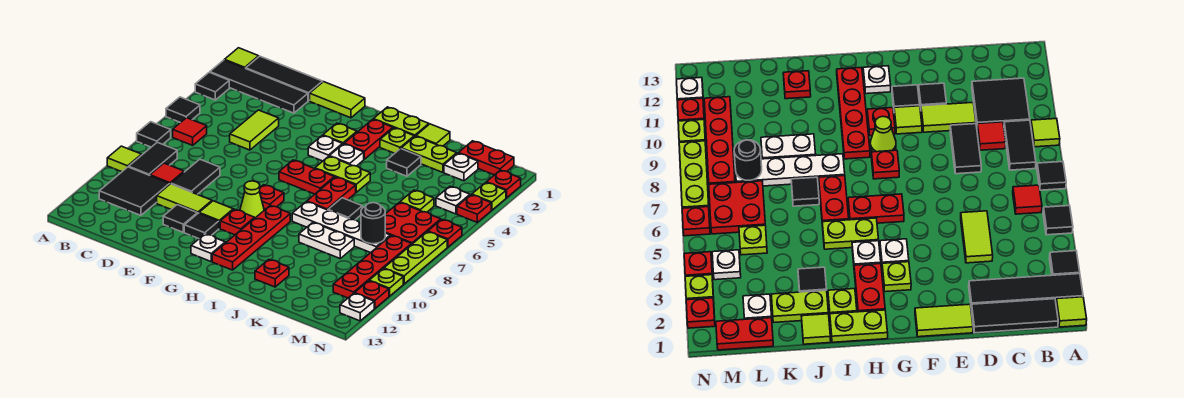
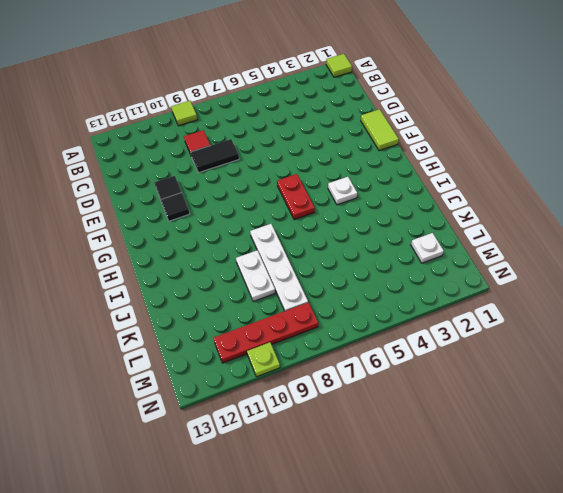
none -> black tile A2:D2 level 1
none -> black tile A3 level 1
none -> black tile A5 level 1
none -> black tile A7 level 1

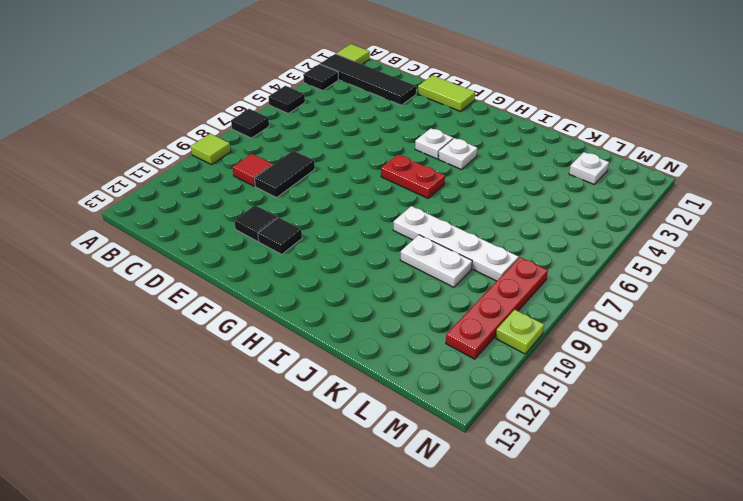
none -> black tile B1:D1 level 1
none -> red tile B6 level 1
none -> black tile B8:B9 level 1
none -> black tile B10:C11 level 1

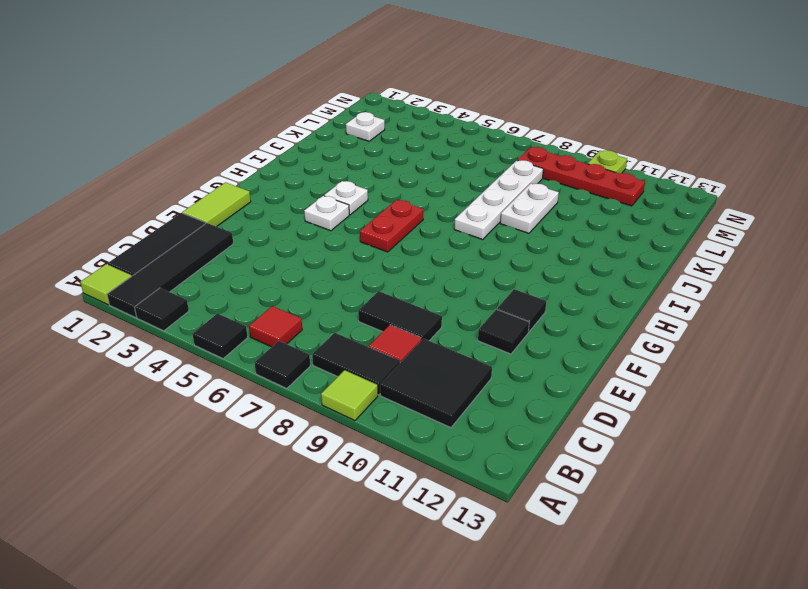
none -> lime tile D4:D5 level 1
none -> lime tile D10:E10 level 1
none -> lime tile F10 level 1
none -> lime plate G3 level 1

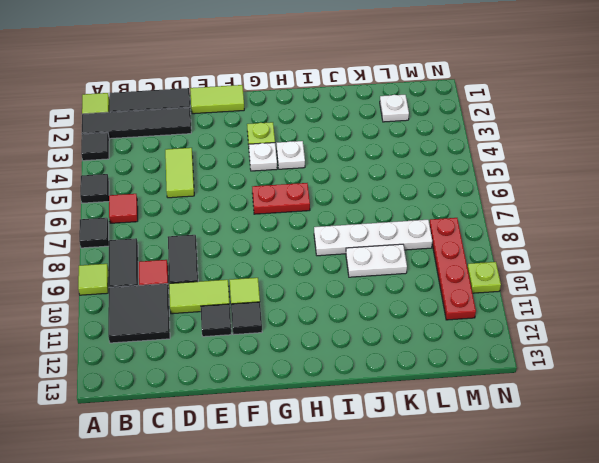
none -> red plate G8 level 1
none -> lime cone G9 level 1
none -> red plate G10 level 1
none -> white plate G12 level 1

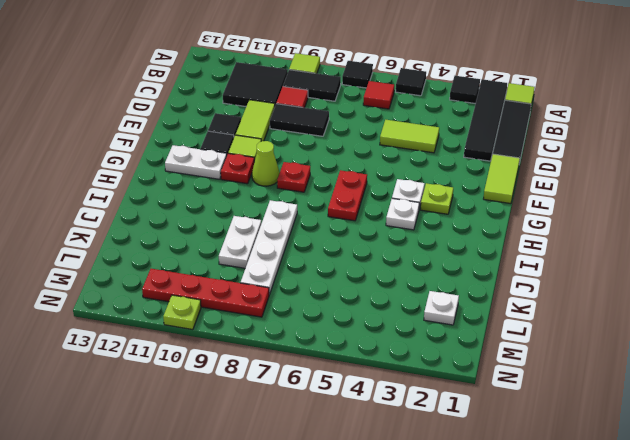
white plate G11:G12 level 1 -> white plate G12 level 1
none -> lime plate H1:I1 level 1
none -> red plate H2:H3 level 1
none -> lime plate H5:I5 level 1
none -> red plate H9:H12 level 1

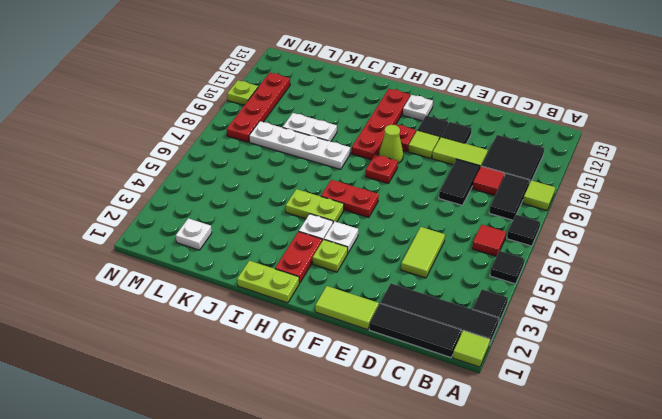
none -> lime plate I2 level 1
none -> red plate I6:I7 level 1
none -> lime tile J1 level 1
none -> lime plate J2:K2 level 1

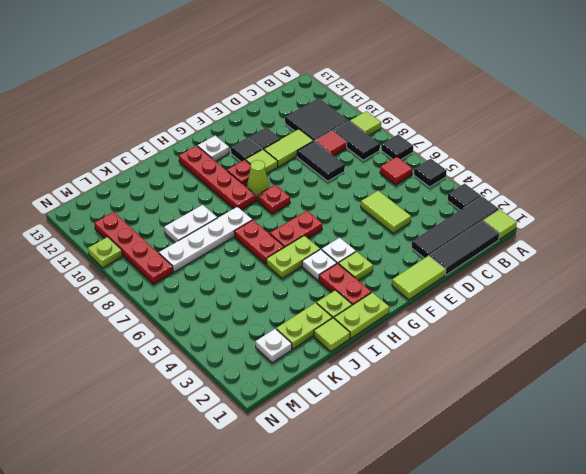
none -> black tile J3 level 1
none -> black tile J7 level 1
none -> red plate J12 level 1
none -> red plate L1:M1 level 1

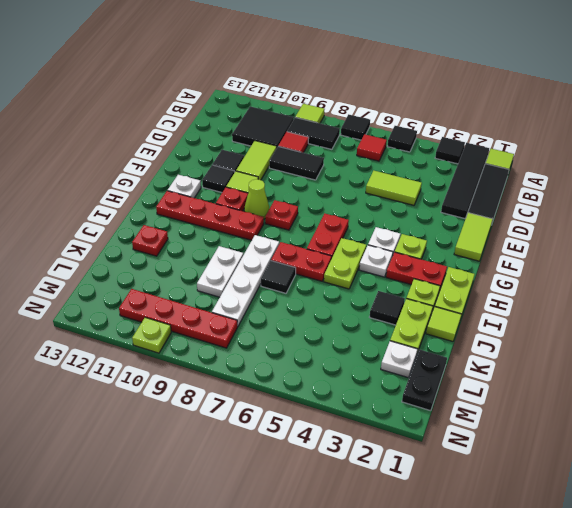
black plate L1:M1 level 1 -> red plate L1:M1 level 1
none -> lime plate L5 level 1
none -> red plate L6:M7 level 1
none -> white plate M4 level 1
none -> red plate N2 level 1

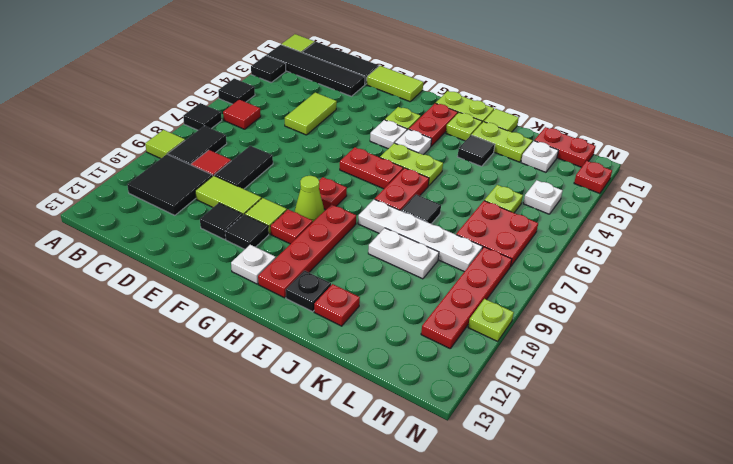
black plate I12 level 1 -> none
none -> lime plate N3 level 1
none -> red plate N4 level 1
none -> red plate N6 level 1
none -> lime plate N7:N9 level 1

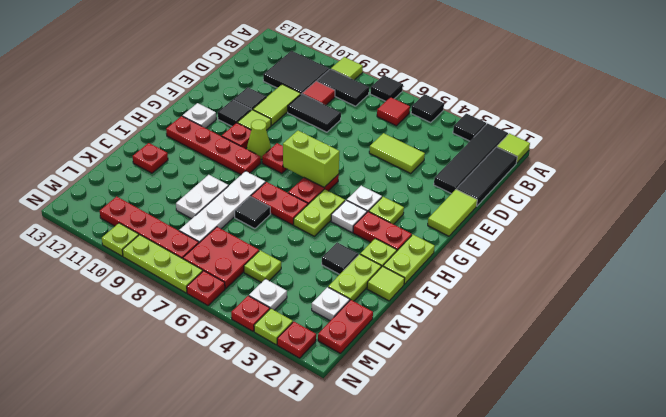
lime brick G6:G7 level 2 -> none
none -> red plate N11 level 1
none -> white plate N12 level 1
none -> black round brick L8 level 2

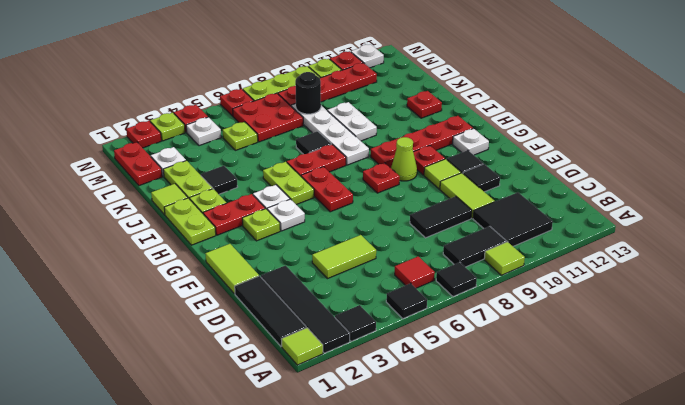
none -> red tile C9 level 1

